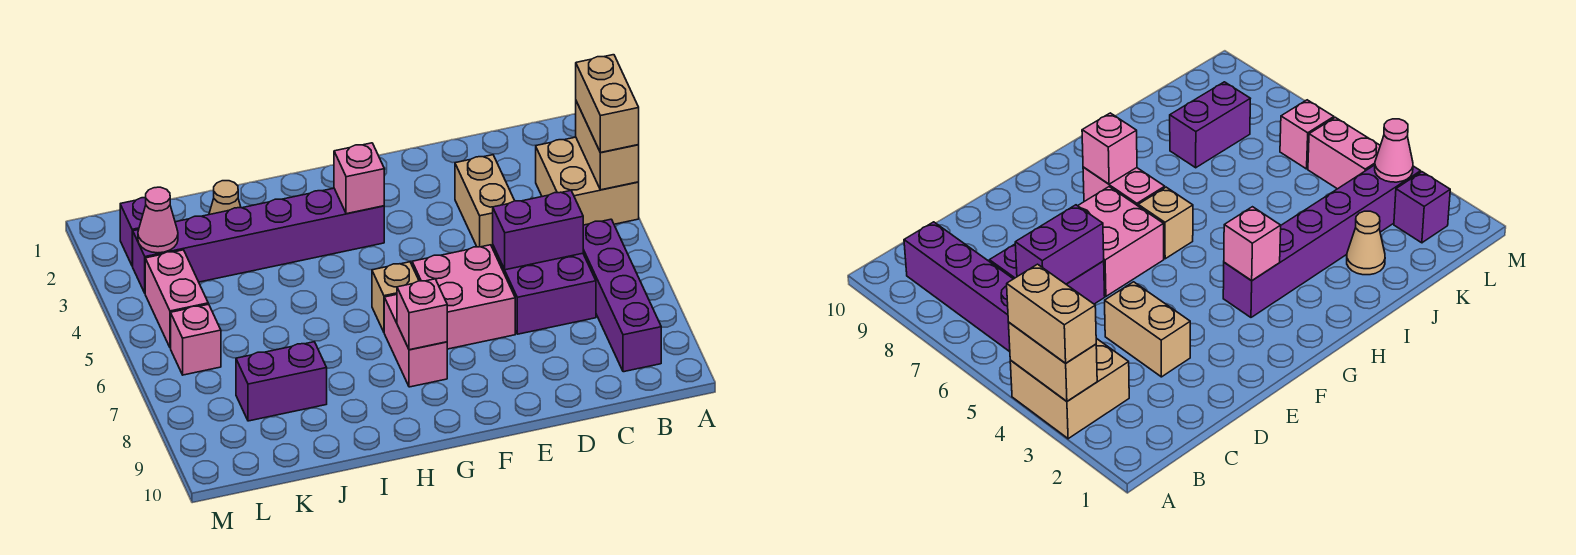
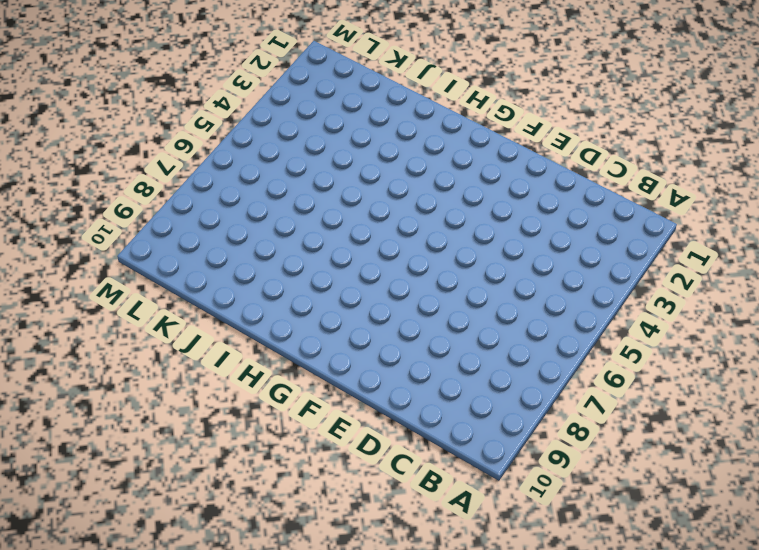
none -> tan brick A3:B4 level 1
none -> purple brick B6:B9 level 1
none -> purple brick C6:D7 level 1

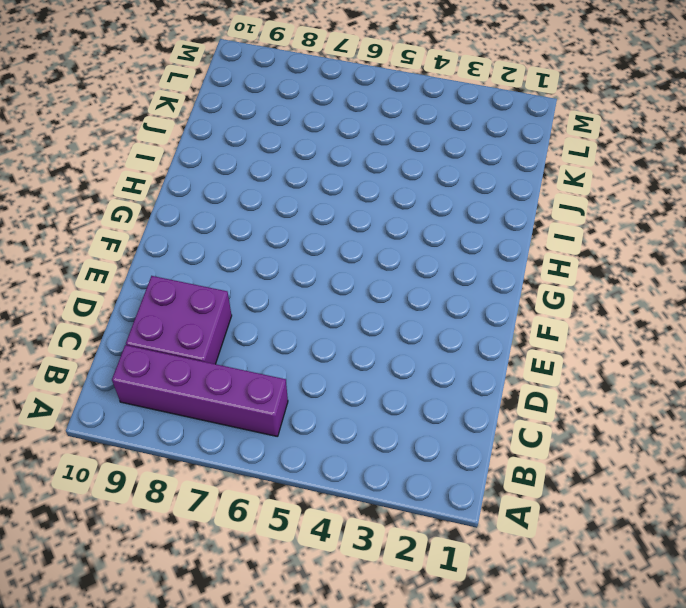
purple brick C8:D9 level 1 -> purple brick C6:D7 level 1
none -> tan brick A3:B4 level 1
none -> tan brick D3:D4 level 1
none -> pink brick E6:F7 level 1

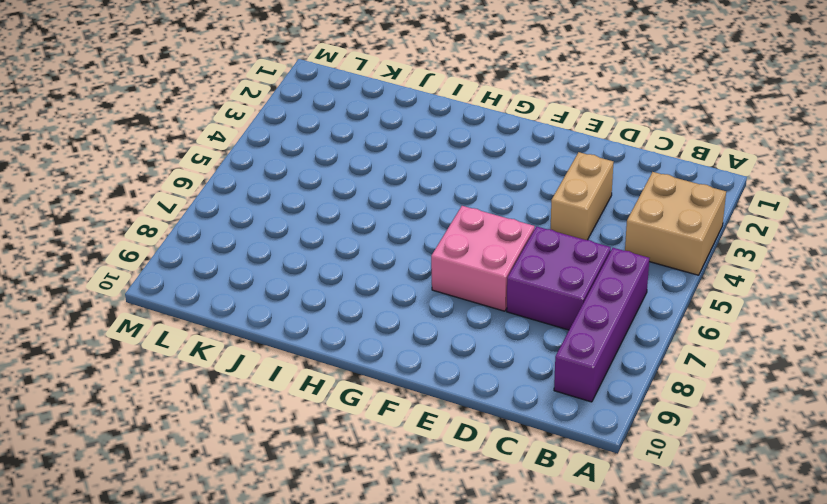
none -> purple brick G3:L3 level 1
none -> tan brick G6 level 1
none -> pink brick G7:G8 level 1

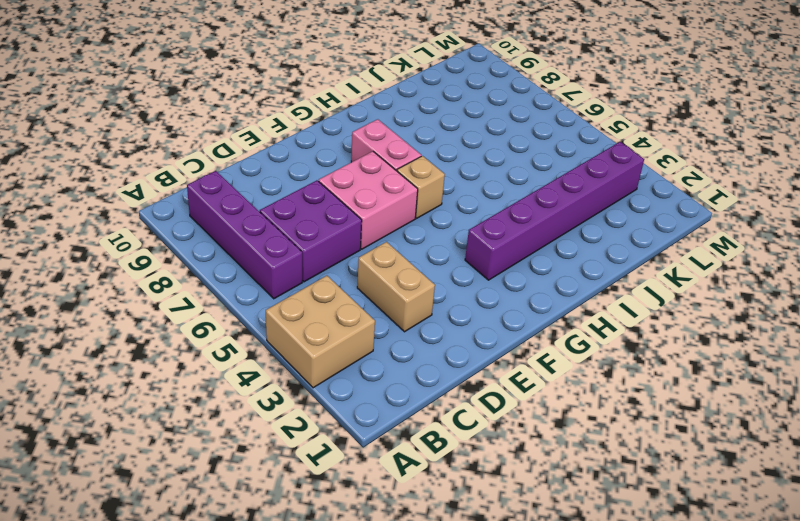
none -> tan cone J2 level 1
none -> purple brick J8:K8 level 1
none -> purple brick L2 level 1

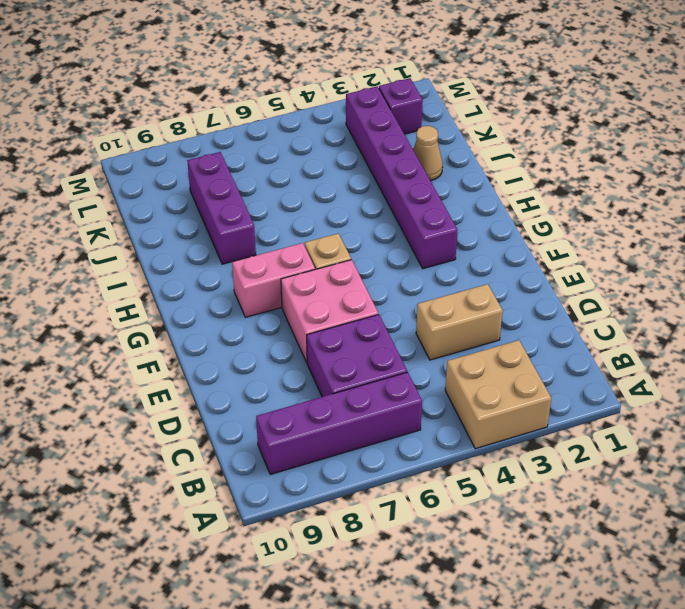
purple brick I8:K8 level 1 -> purple brick J8:K8 level 1
none -> pink brick L4:L5 level 1
none -> pink brick L6 level 1
none -> tan brick A3:A4 level 2

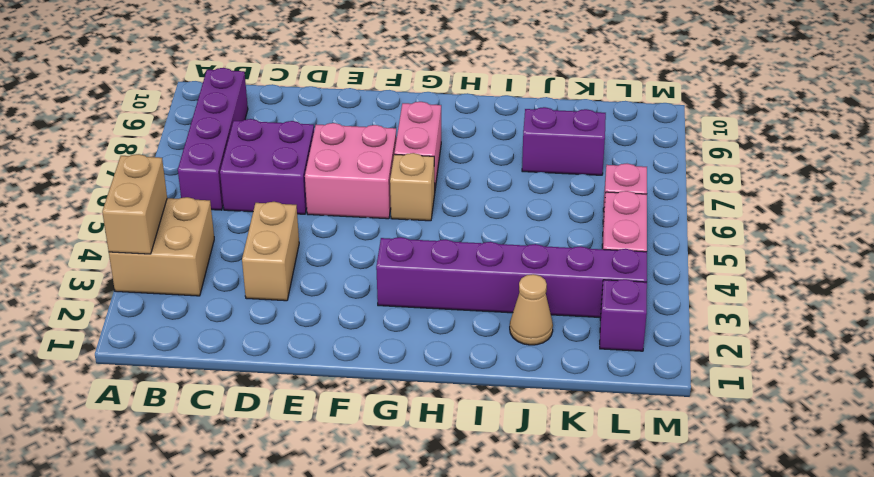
none -> purple brick C6:D6 level 2
none -> pink brick G3 level 2
none -> pink brick G8 level 2

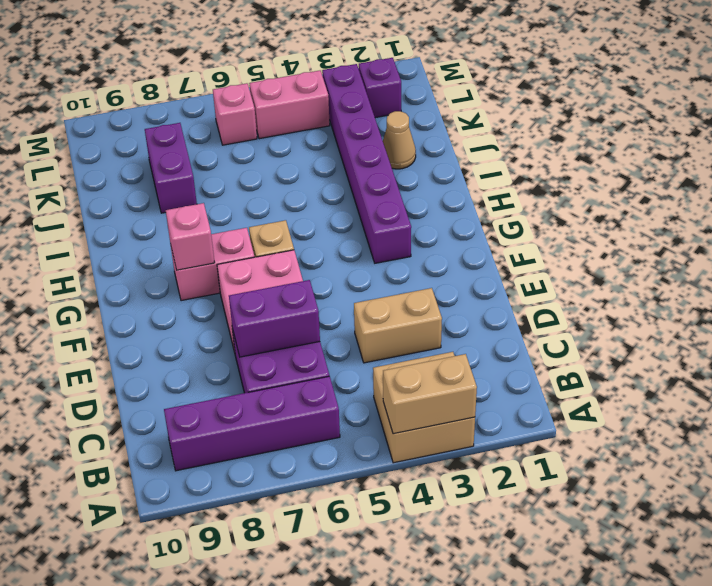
purple brick D6:D7 level 2 -> purple brick C6:D6 level 2
none -> pink brick G3 level 2
none -> pink cone L3 level 2
none -> tan brick A3:A4 level 3

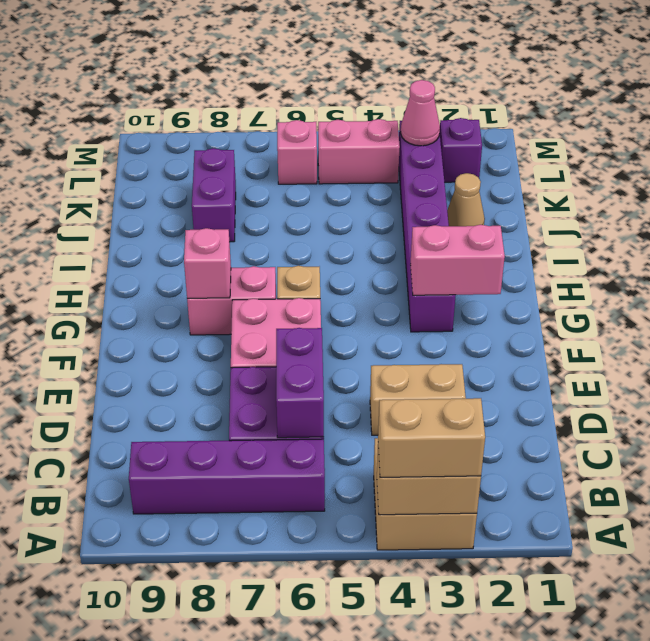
pink brick G2:G3 level 2 -> pink brick G3 level 2

